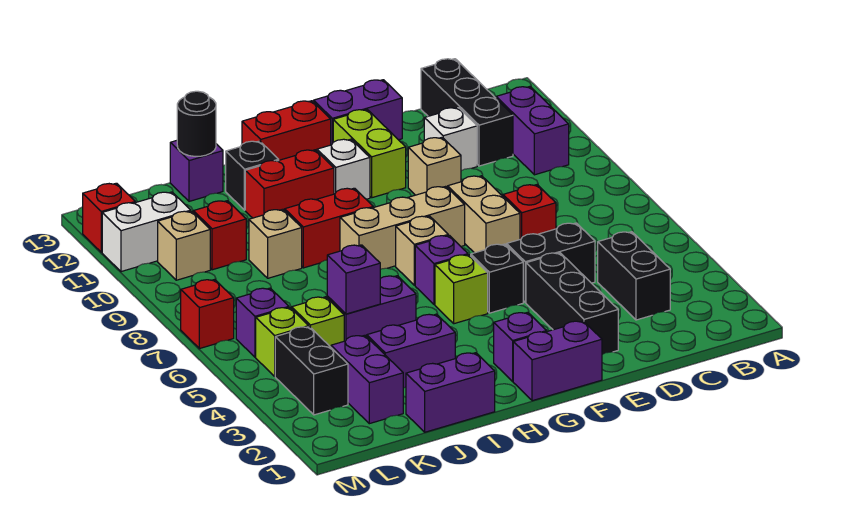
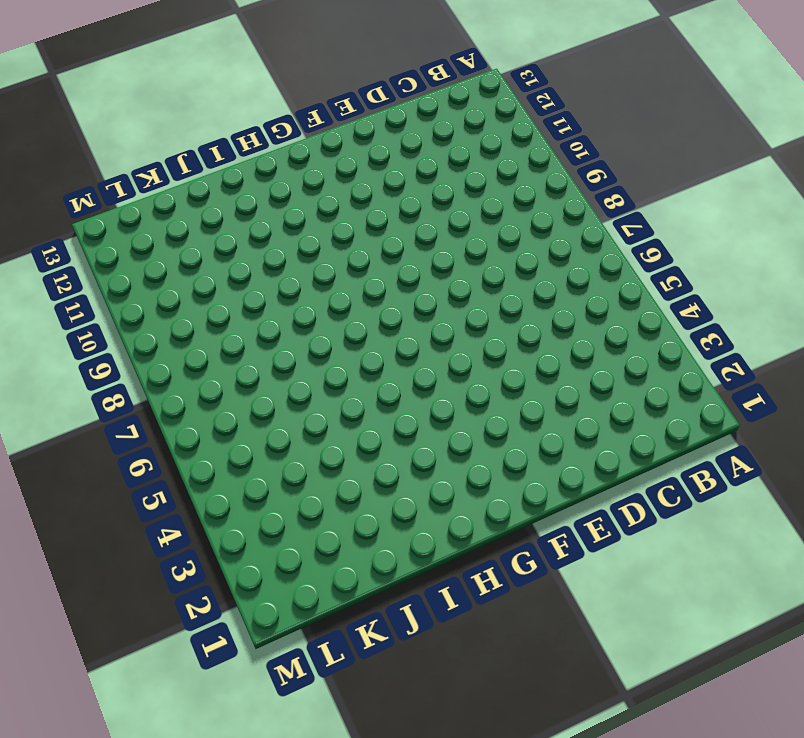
none -> purple brick B10:B11 level 1
none -> black brick C3:C4 level 1
none -> black brick C11:C13 level 1
none -> black brick D5:E5 level 1

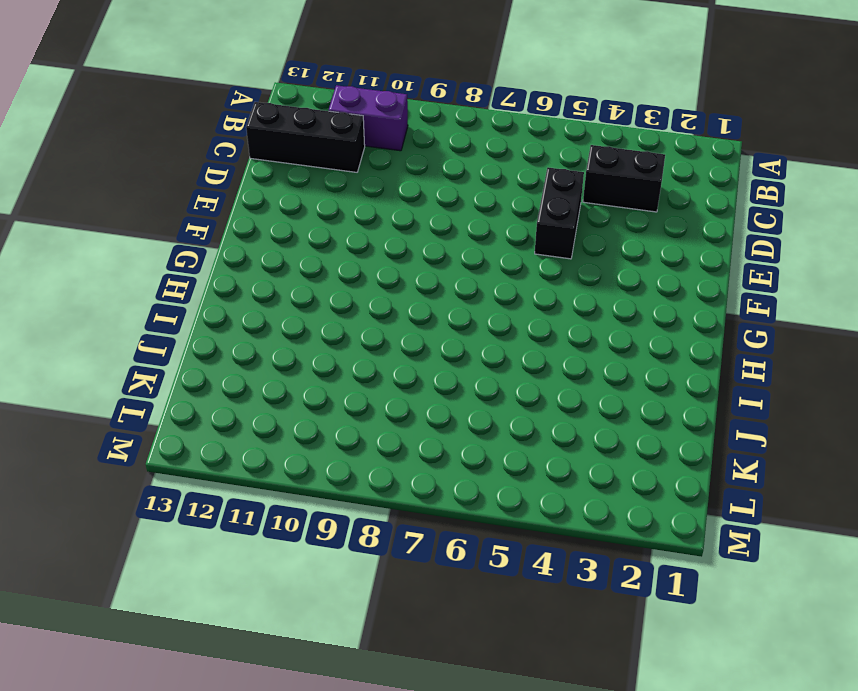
none -> red brick D7 level 1
none -> white brick D11 level 1
none -> black brick E2:E4 level 1
none -> tan brick E7:E8 level 1

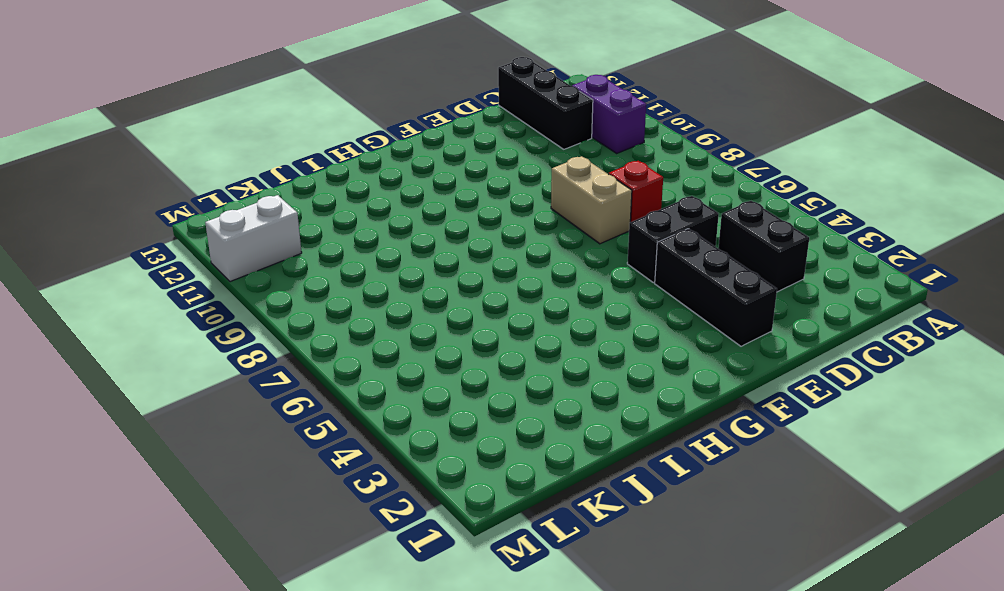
none -> white brick D11 level 1
none -> tan brick E10 level 1
none -> purple brick E13:F13 level 1
none -> purple brick F1:G1 level 1

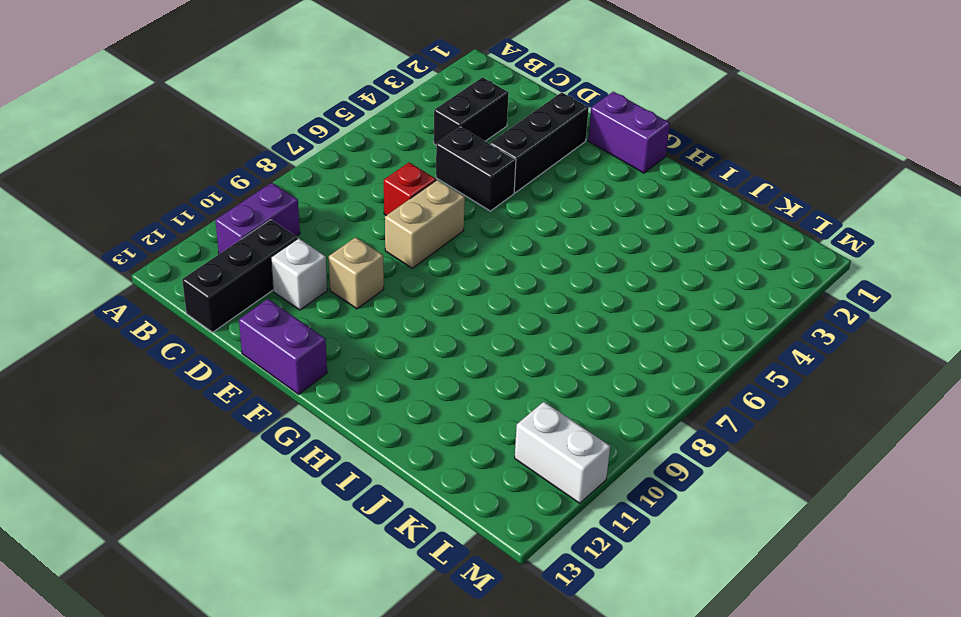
none -> black brick F5 level 1
none -> tan brick F8:H8 level 1
none -> lime brick F11:F12 level 1
none -> purple brick G2 level 1

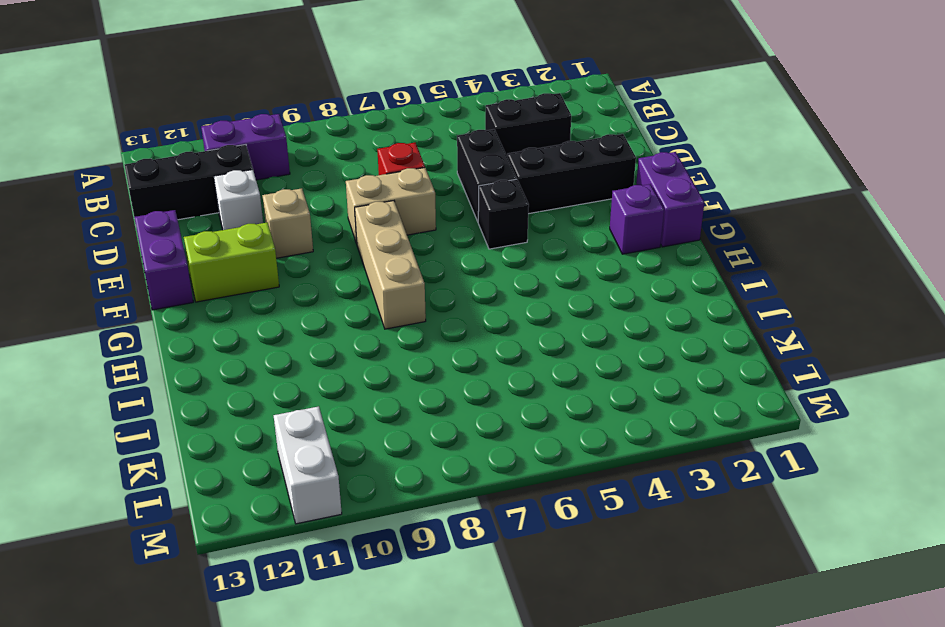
none -> lime brick G5 level 1
none -> purple brick G6 level 1
none -> tan brick G7 level 1
none -> white brick G11 level 1

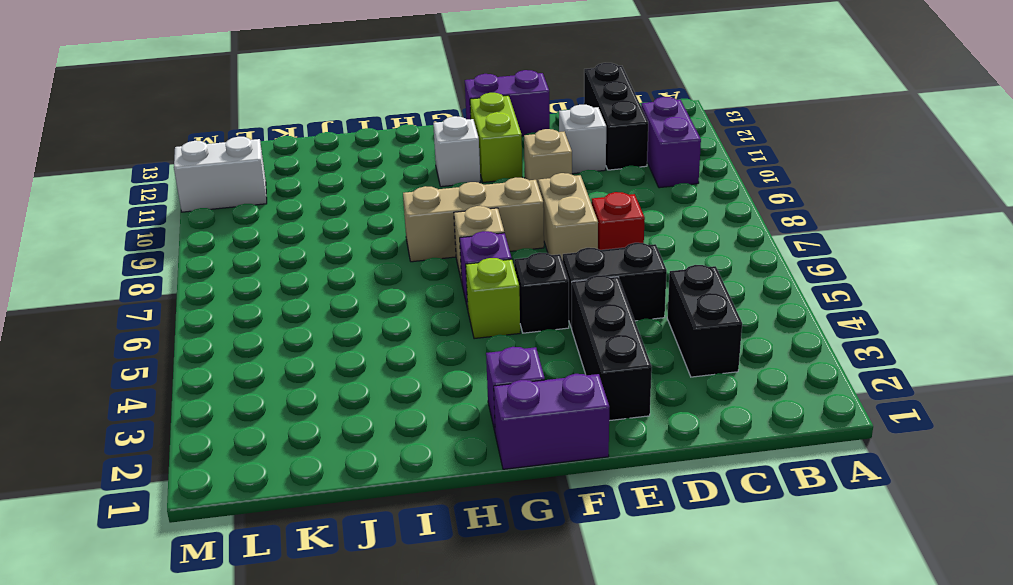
none -> red brick G13:H13 level 1
none -> red brick H9:I9 level 1
none -> red brick H11:I11 level 1
none -> purple brick I1:J1 level 1

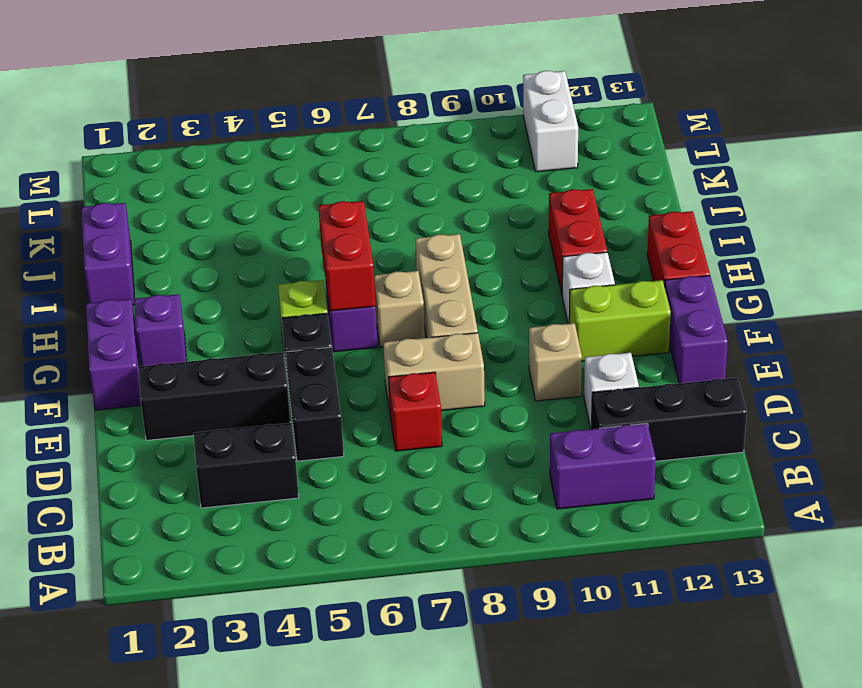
red brick G6:H6 level 2 -> red brick H9:I9 level 1
none -> purple brick I3:J3 level 1
none -> purple brick I5:J5 level 1
none -> black brick I12 level 1
none -> tan brick J9 level 1

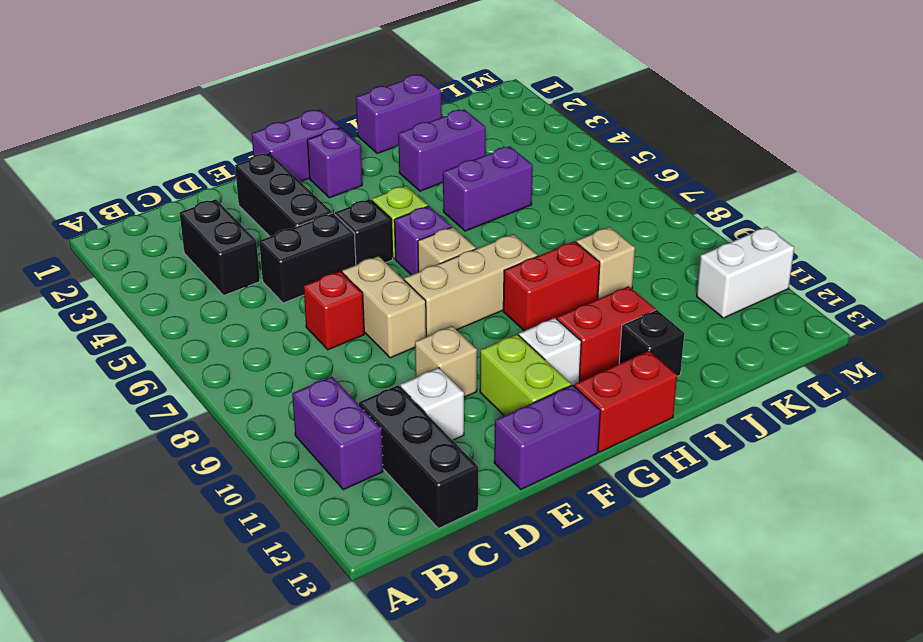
none -> purple brick J13 level 1
none -> purple brick K2:K3 level 1
none -> lime brick K5 level 1
none -> red brick K10 level 1

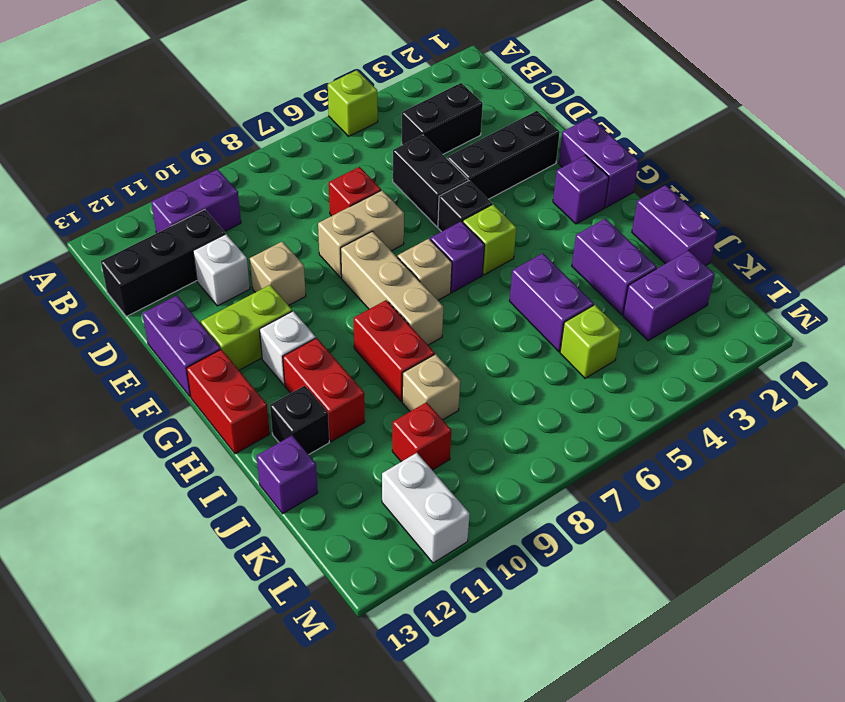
lime brick A5 level 1 -> lime brick L5 level 1
none -> black brick L3:L4 level 1
none -> purple brick L6 level 1
none -> tan brick L10 level 1
none -> red brick M7 level 1

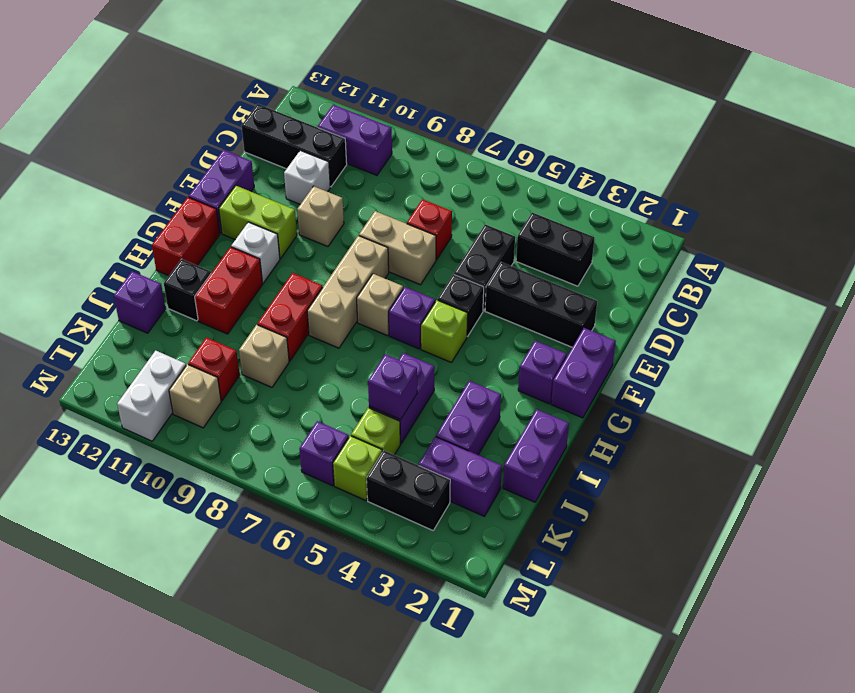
none -> red brick M7 level 1
none -> red brick M12 level 1
none -> black round brick J13 level 2

